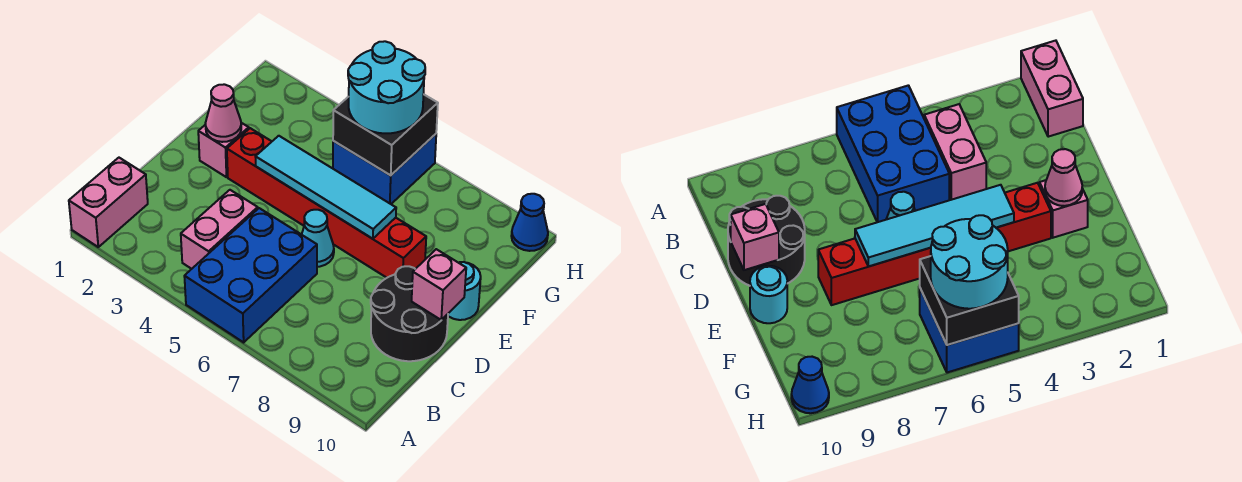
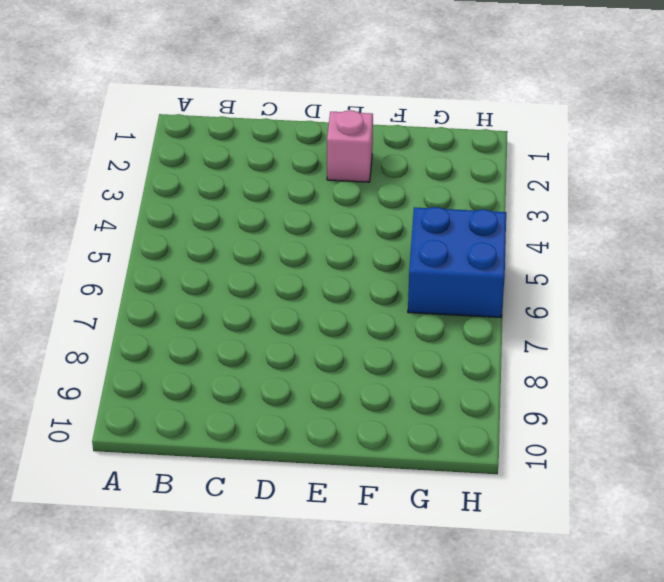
none -> pink brick A1:B1 level 1
none -> blue brick A5:C6 level 1
none -> pink brick B4:C4 level 1

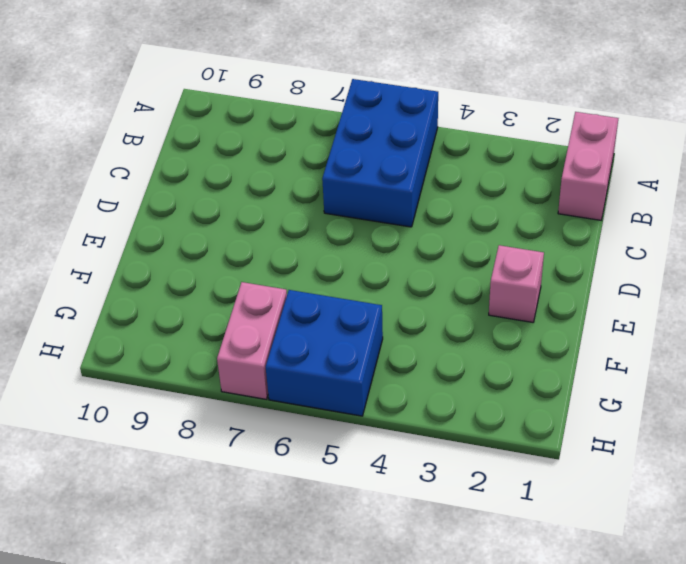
pink brick G7:H7 level 1 -> pink brick B4:C4 level 1
none -> black round brick C9:D10 level 1
none -> cyan cone D6 level 1
none -> red brick E3:E8 level 1

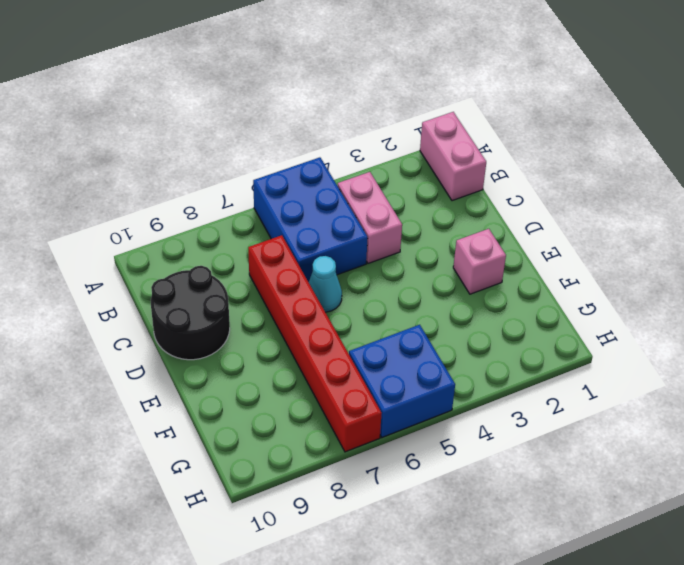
red brick C7:H7 level 1 -> red brick E3:E8 level 1
none -> cyan round brick E10 level 1
none -> blue cone H10 level 1
none -> pink brick D10 level 2

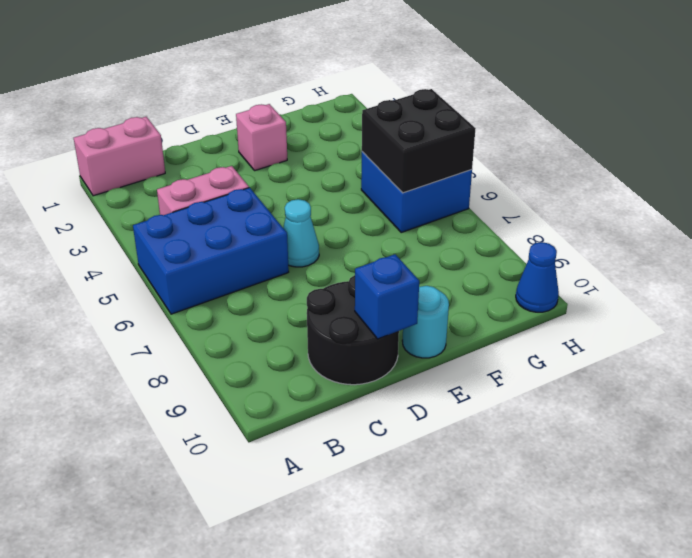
blue brick D10 level 2 -> pink brick D10 level 2
none -> red brick E3:E8 level 1
none -> pink cone E2 level 2
none -> cyan tile E4:E7 level 2

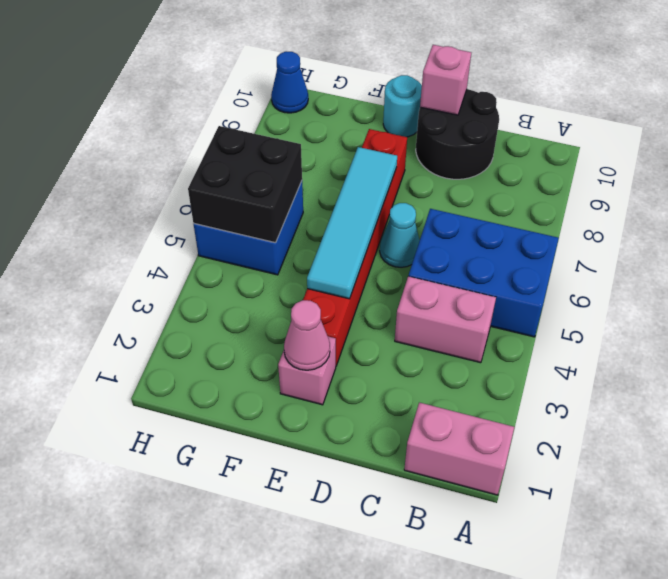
none -> cyan round brick G5:H6 level 3

